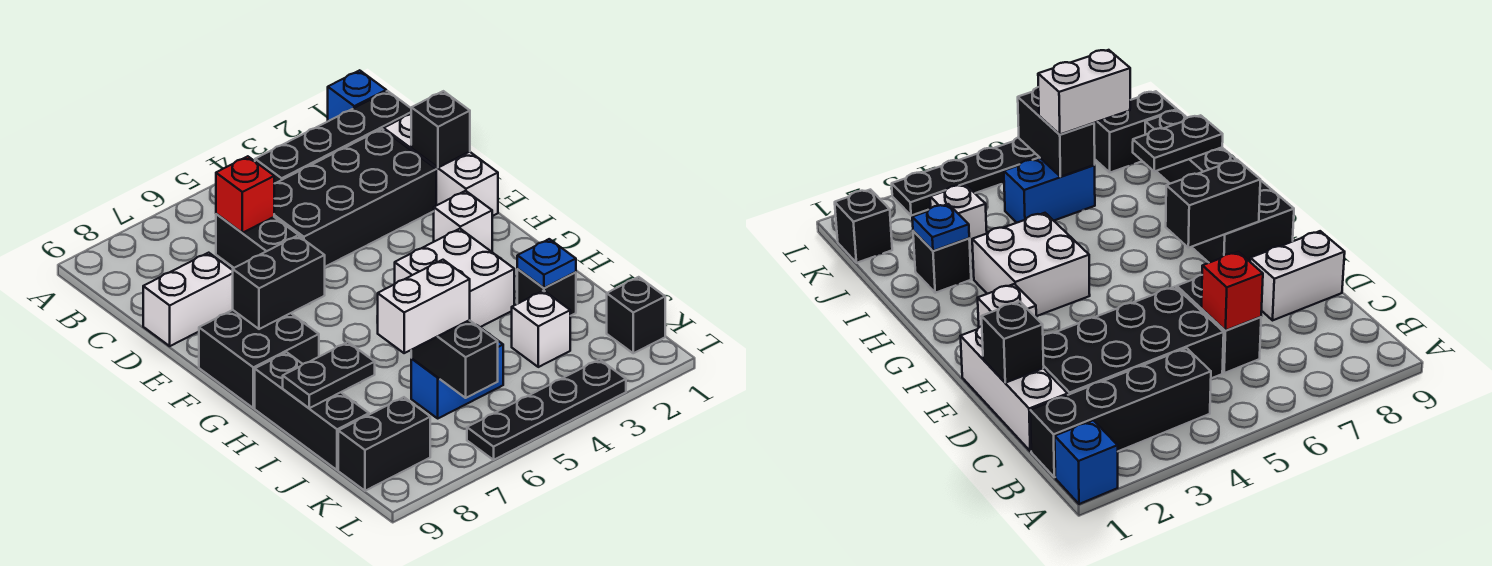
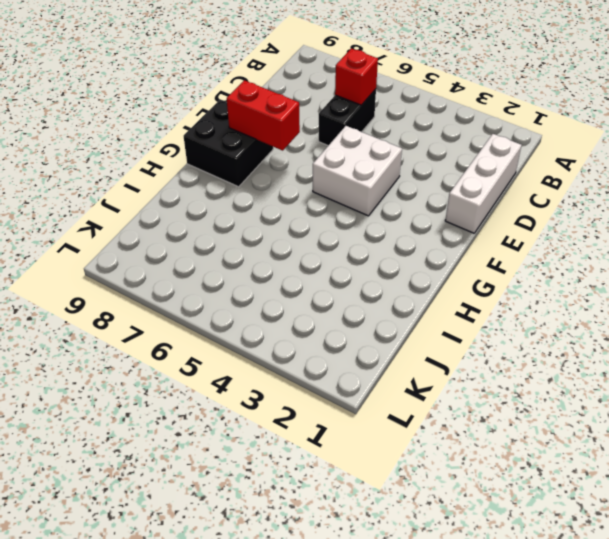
white brick E4:F5 level 1 -> white brick G3:H4 level 1
red brick F7:F8 level 2 -> black brick F7:F8 level 2
none -> blue brick A1 level 1
none -> black brick B1:B4 level 1
none -> black brick C2:D5 level 1

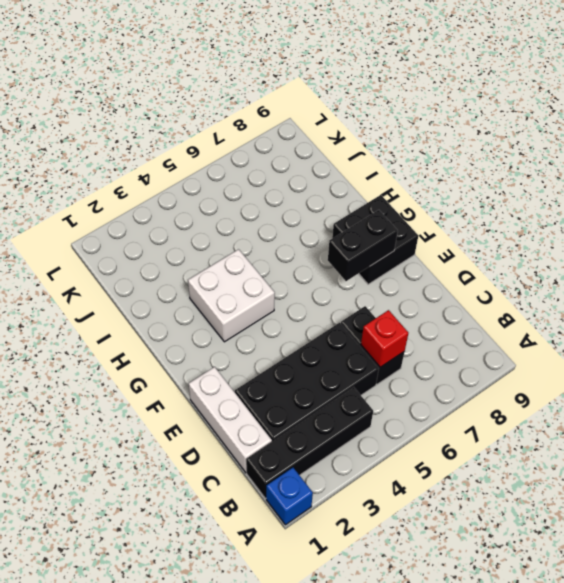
none -> white brick D8:D9 level 1
none -> white brick F2 level 1
none -> black brick H9:J9 level 1

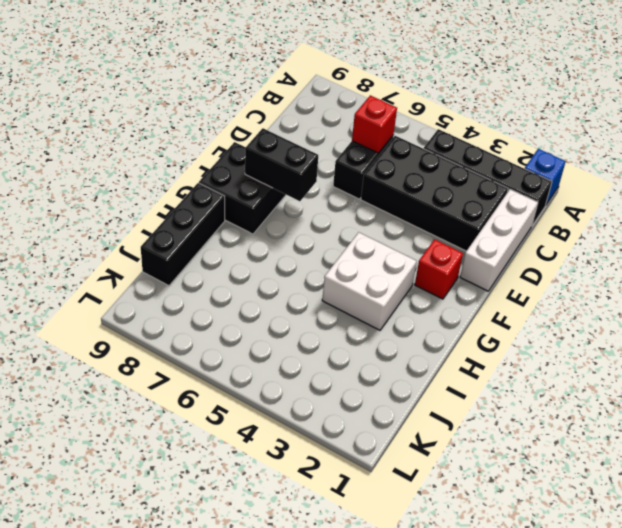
red brick F2 level 1 -> white brick F2 level 1
none -> white brick D8:D9 level 1
none -> black brick I2 level 1
none -> white brick J3 level 1

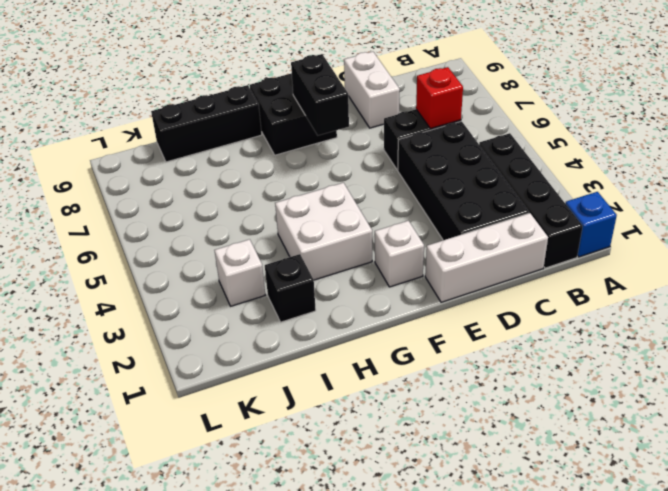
none -> blue brick J5:J6 level 1
none -> black brick K1 level 1
none -> black brick K8:K9 level 1

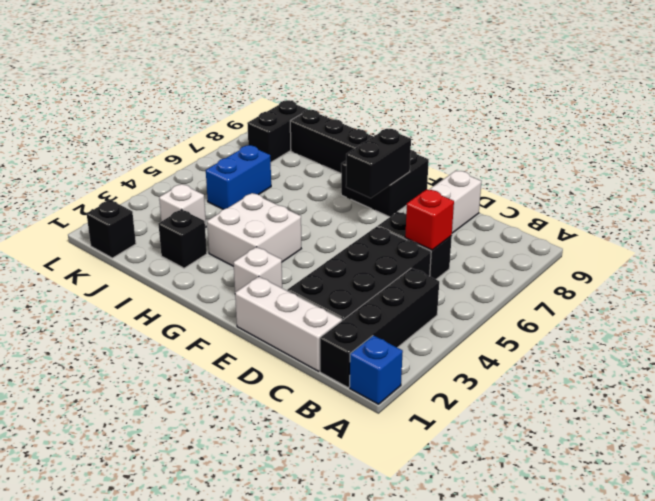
none -> black plate L3:L6 level 1
none -> black brick D1 level 2
none -> blue plate I2 level 2

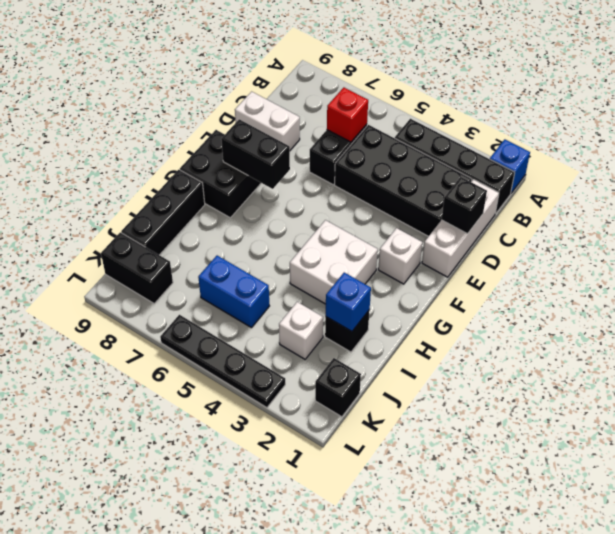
blue brick I2 level 2 -> blue plate I2 level 2
none -> black plate I8:I9 level 2
none -> black brick J6:K6 level 2
none -> white brick J6:J7 level 3

